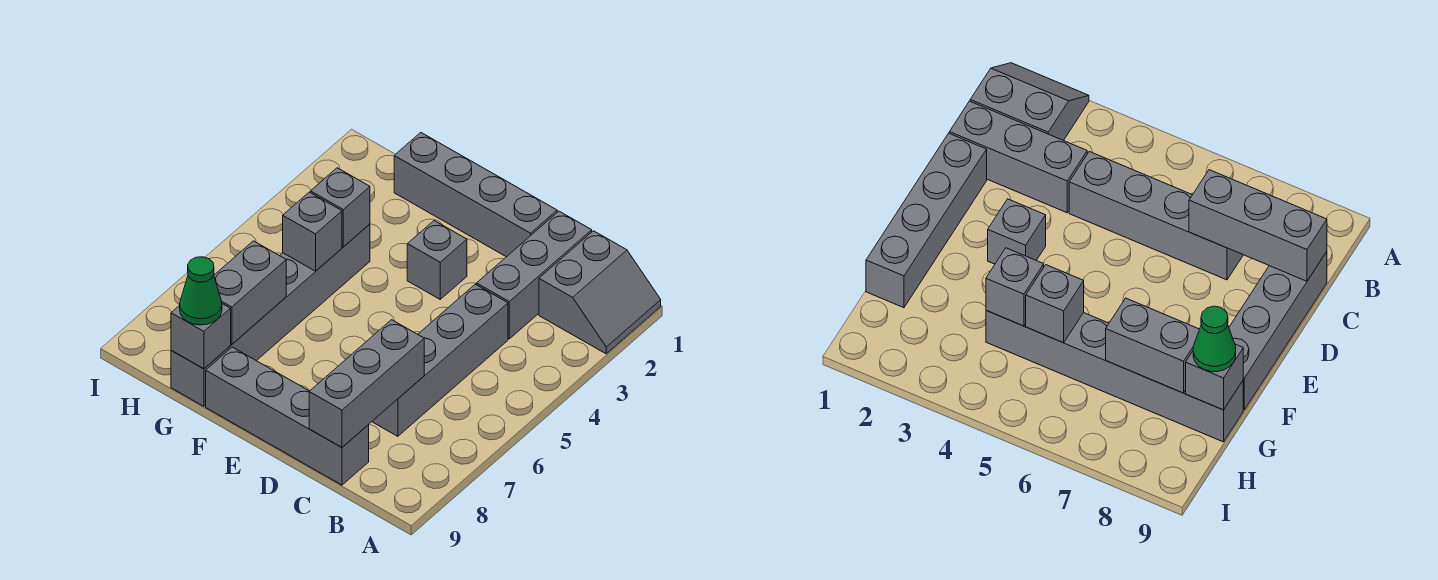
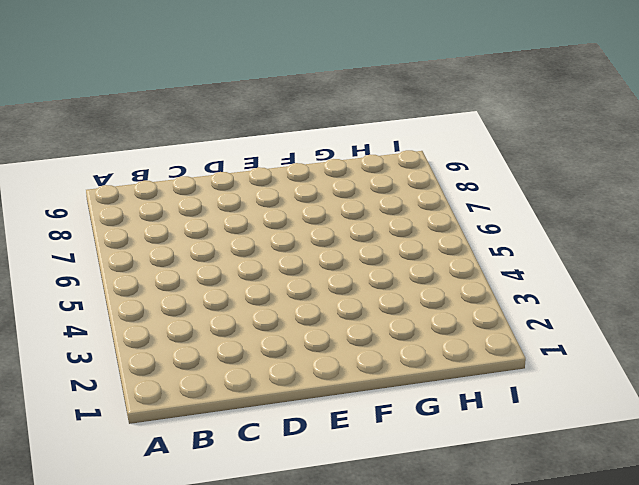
none -> grey slope A1:B2 level 1 top B
none -> grey brick C1:C3 level 1
none -> grey brick C4:C7 level 1

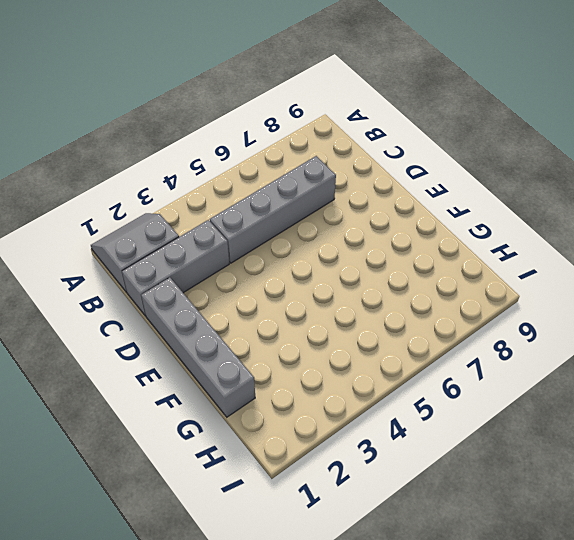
none -> grey brick C9:F9 level 1
none -> grey brick E3 level 1
none -> grey brick G4:G9 level 1

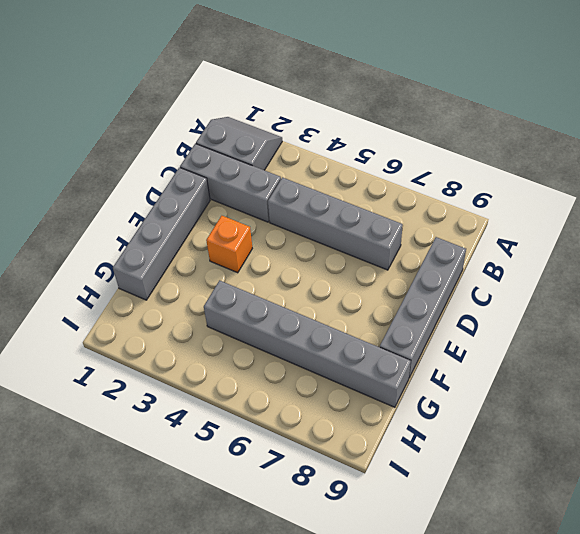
orange brick E3 level 1 -> grey brick E3 level 1
none -> grey brick C7:C9 level 2
none -> grey brick G4 level 2
none -> grey brick G5 level 2

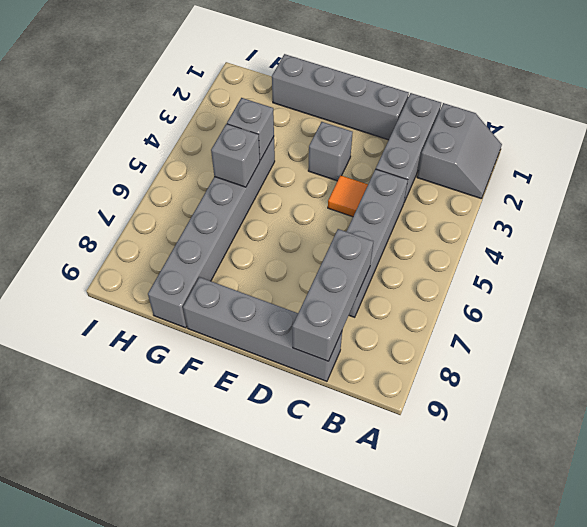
orange tile D4 level 1 -> none
none -> grey brick G7:G8 level 2
none -> grey brick G9 level 2
none -> green cone G9 level 3

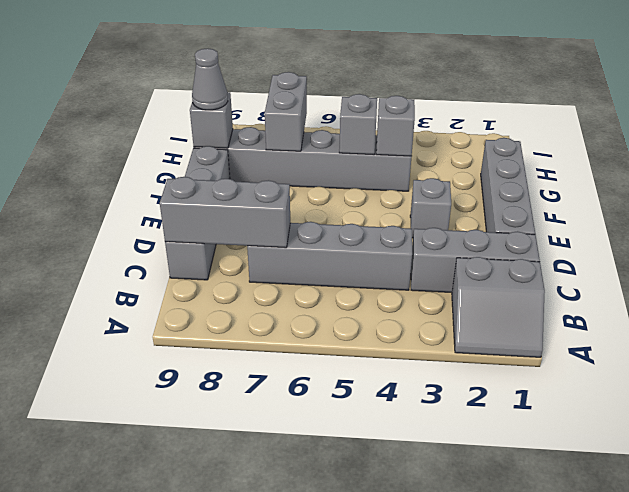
grey brick G7:H7 level 2 -> grey brick G7:G8 level 2
grey cone G9 level 3 -> green cone G9 level 3

